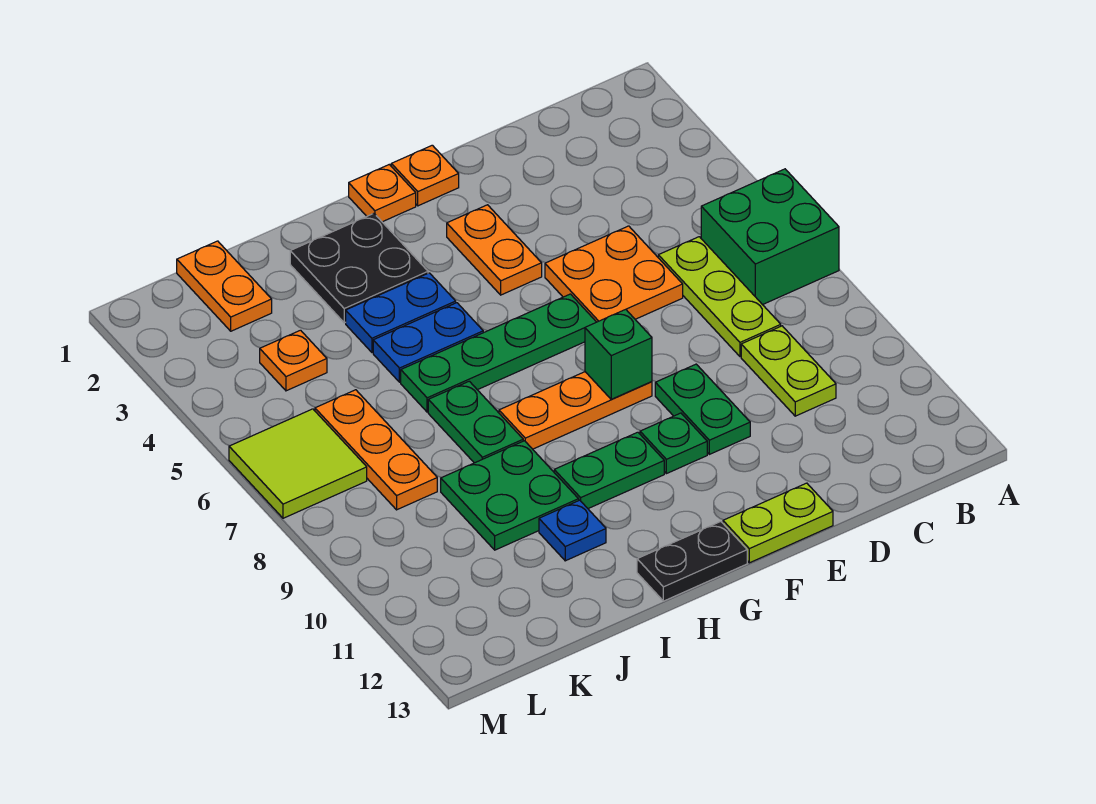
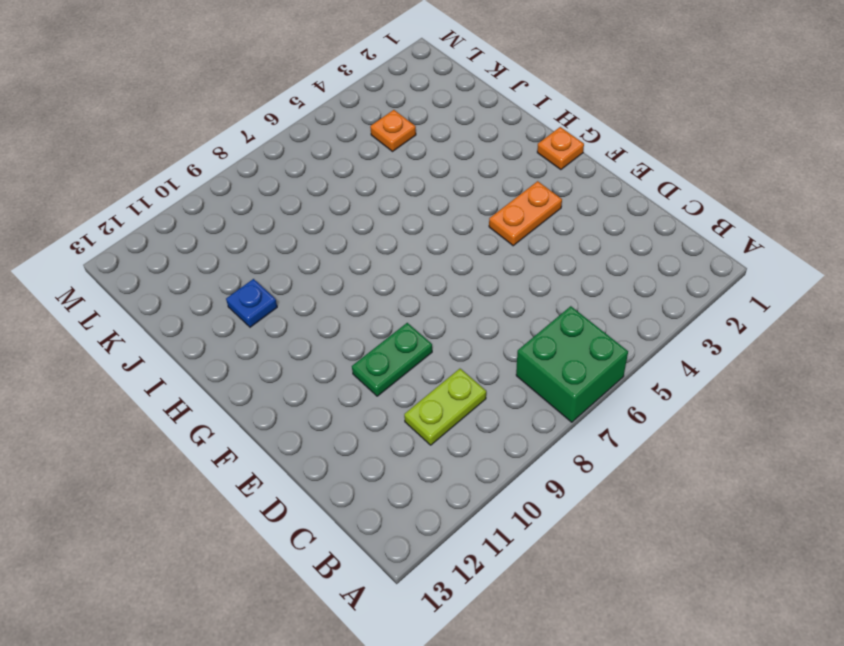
none -> lime plate C6:C8 level 1
none -> orange plate D5:E6 level 1
none -> lime plate E13:F13 level 1

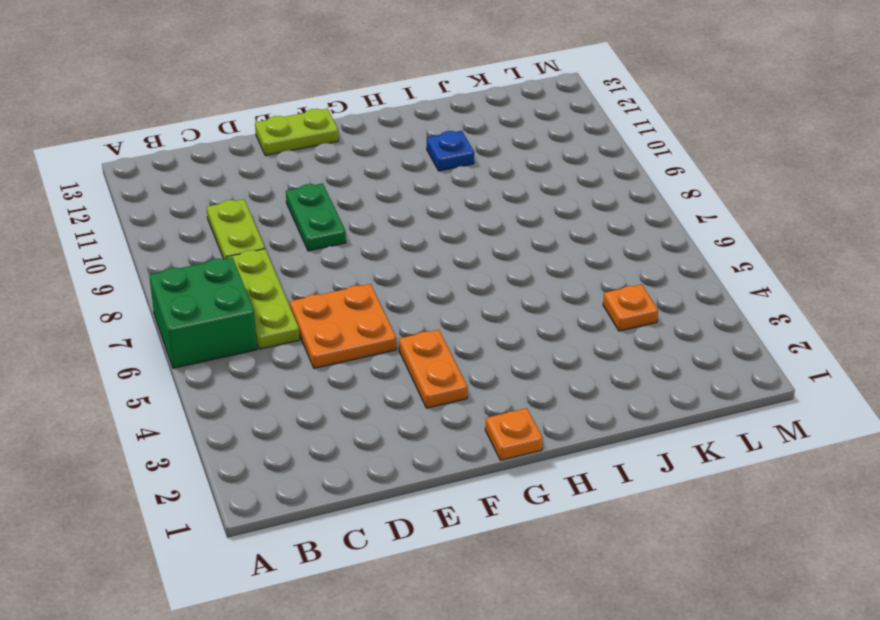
none -> orange plate F1 level 1
none -> green plate F6:I6 level 1
none -> orange plate F8:H8 level 1

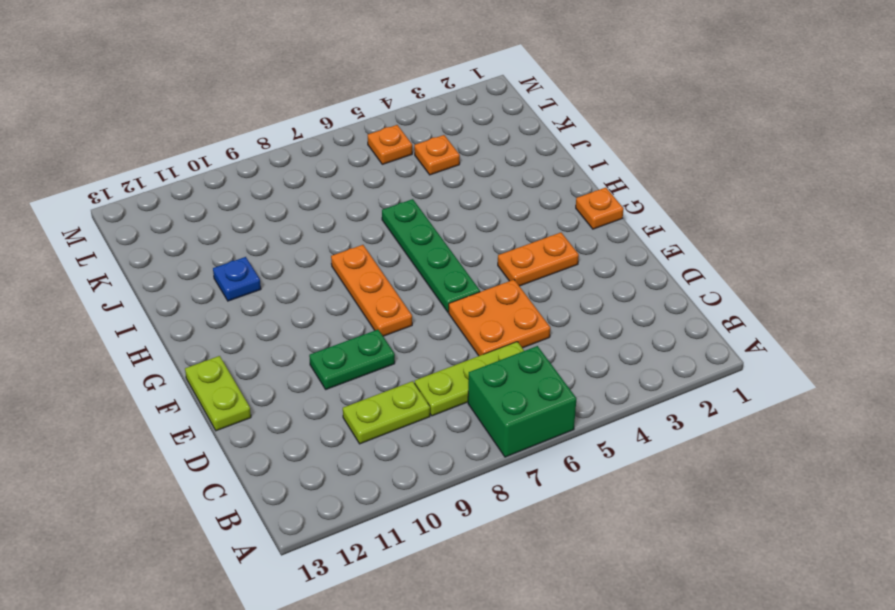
orange plate L5 level 1 -> orange plate F1 level 1
none -> green plate F10 level 1
none -> green plate G10:H10 level 1
none -> black plate G13:H13 level 1

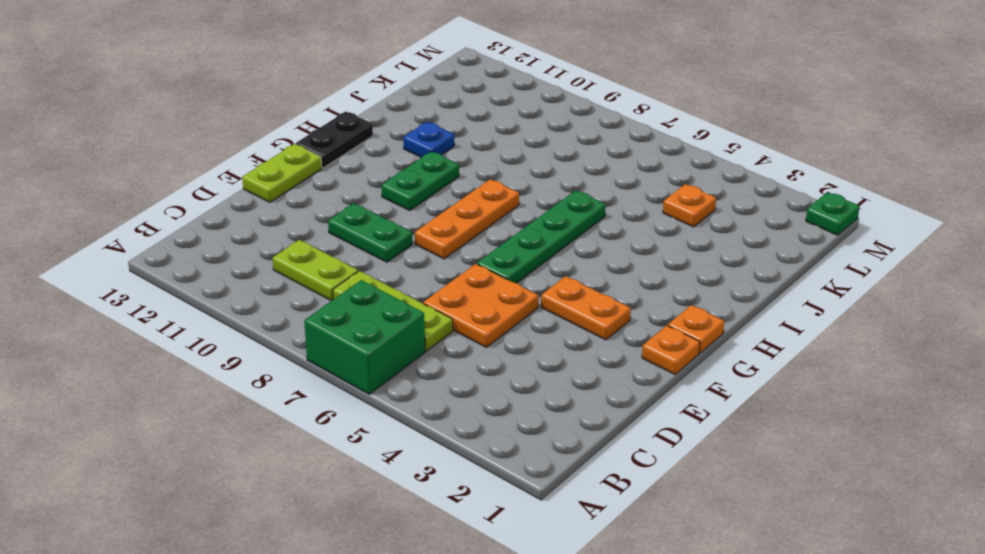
green plate M1 level 1 -> green plate F10 level 1
none -> black plate H2:I3 level 1
none -> blue plate H4:I4 level 1
none -> blue plate H5:I5 level 1

